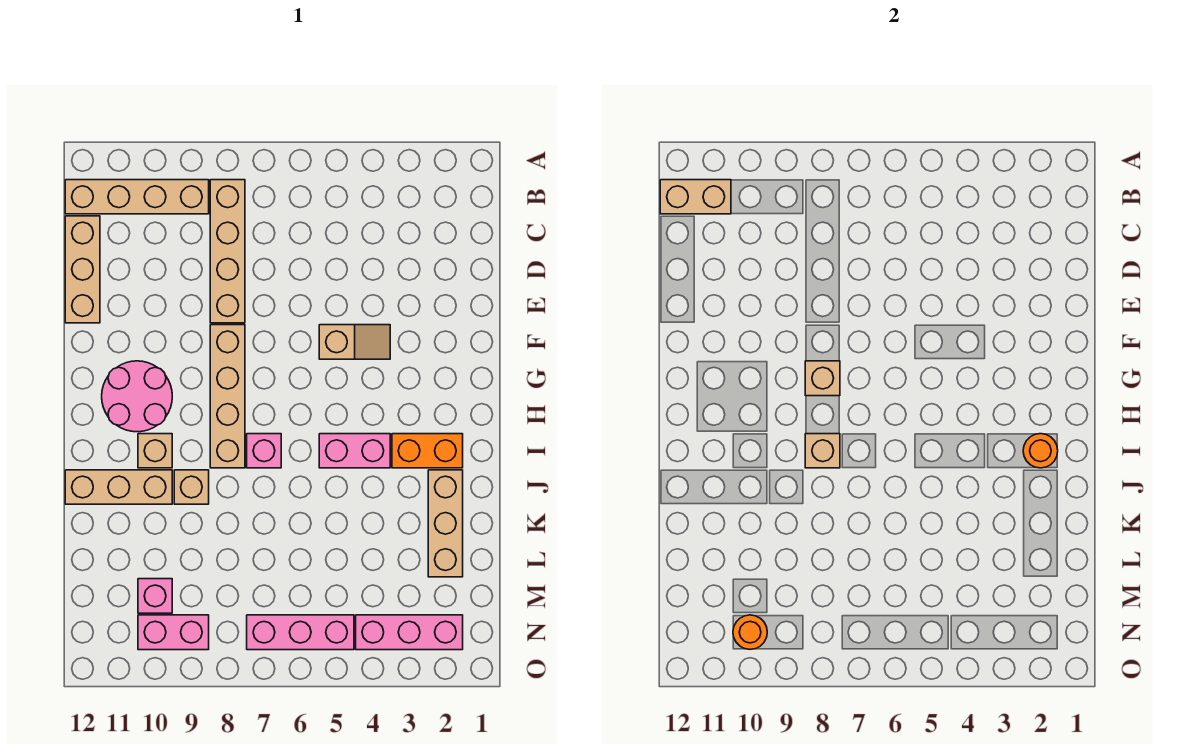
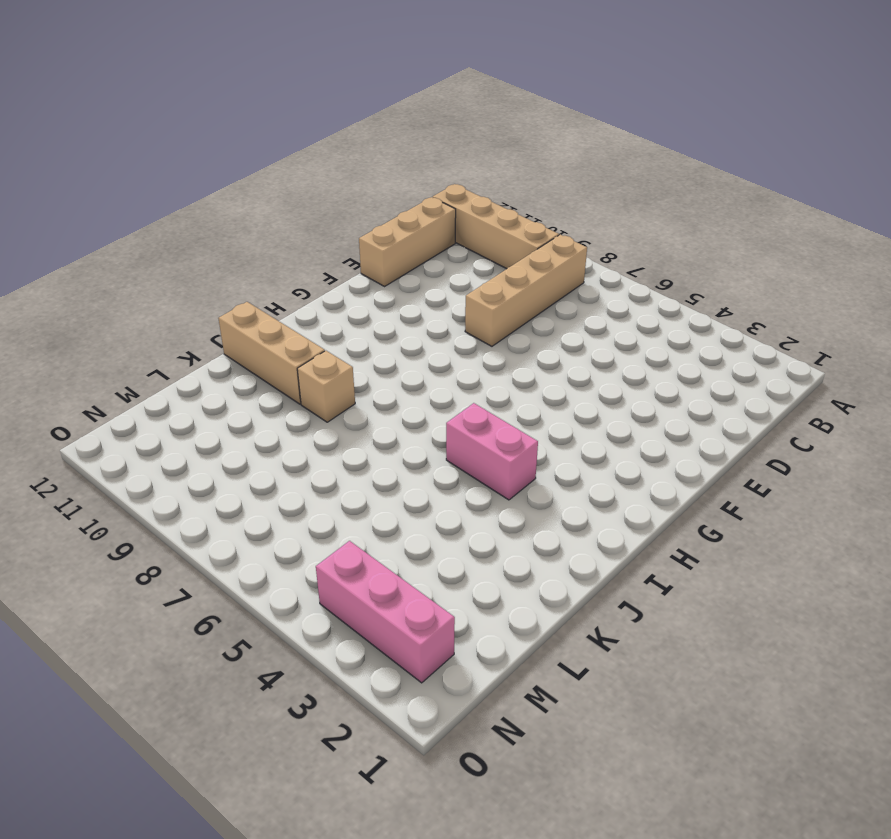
none -> tan slope F4:F5 level 1 top 5
none -> tan brick F8:I8 level 1
none -> pink round brick G10:H11 level 1

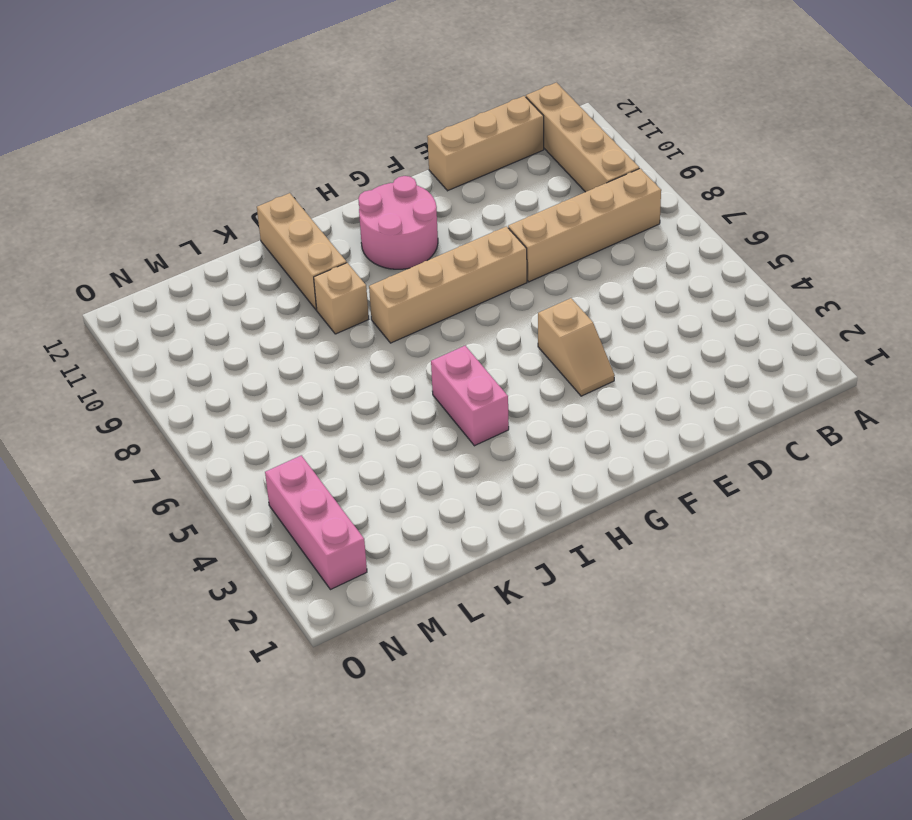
none -> orange brick I2:I3 level 1
none -> pink brick I7 level 1
none -> tan brick I10 level 1

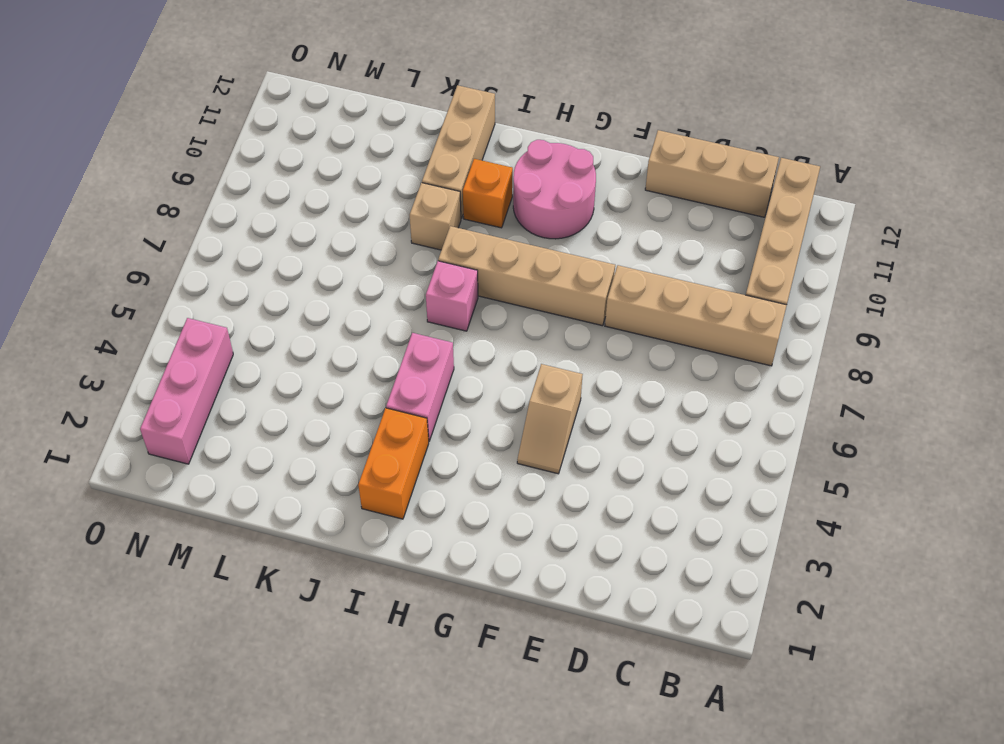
orange brick I10 level 1 -> tan brick I10 level 1
none -> tan brick J2:L2 level 1
none -> pink brick M10 level 1
none -> pink brick N5:N7 level 1

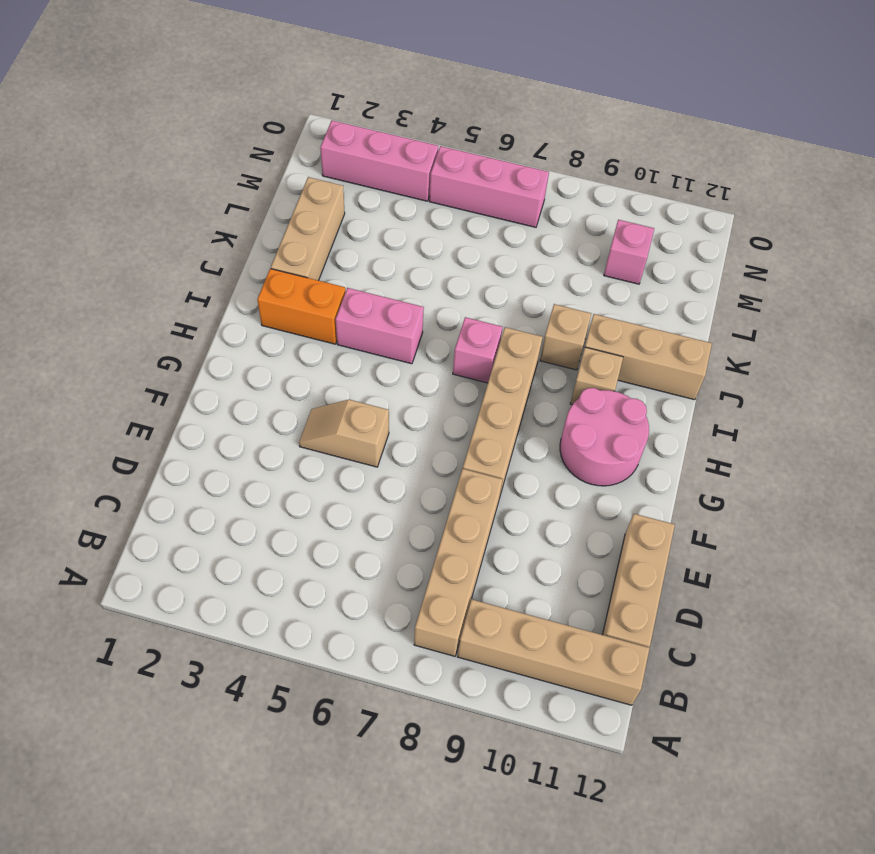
none -> pink brick N9:N10 level 1
none -> tan brick B11:B12 level 2
none -> tan brick G8 level 2

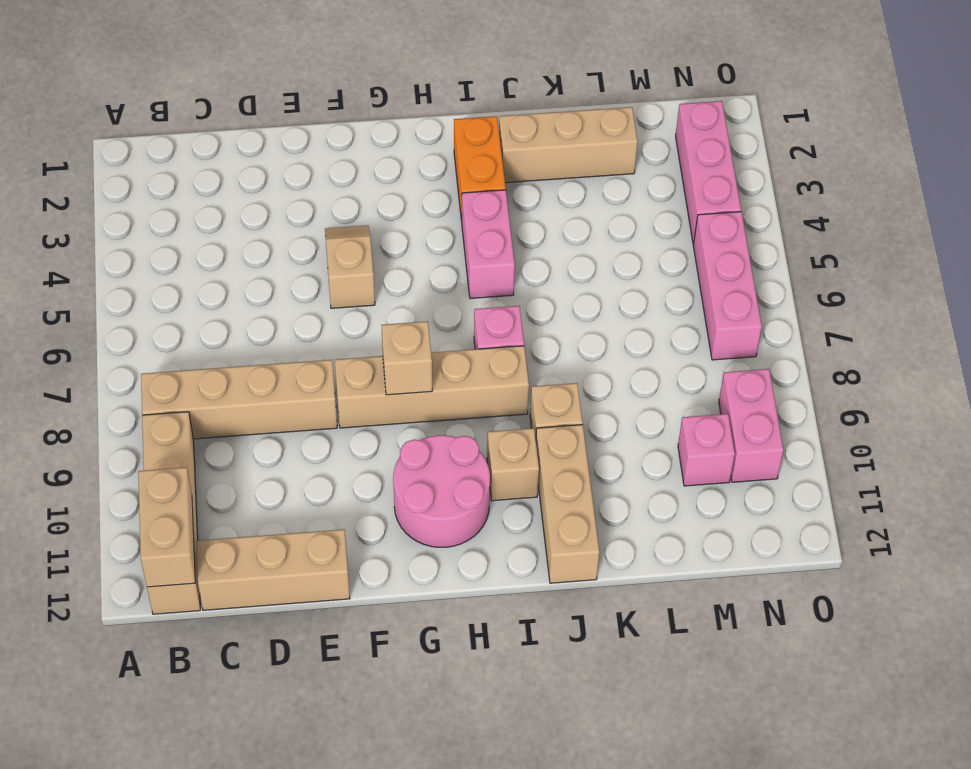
none -> orange round brick I2 level 2
none -> tan brick I8 level 2
none -> orange round brick N10 level 2

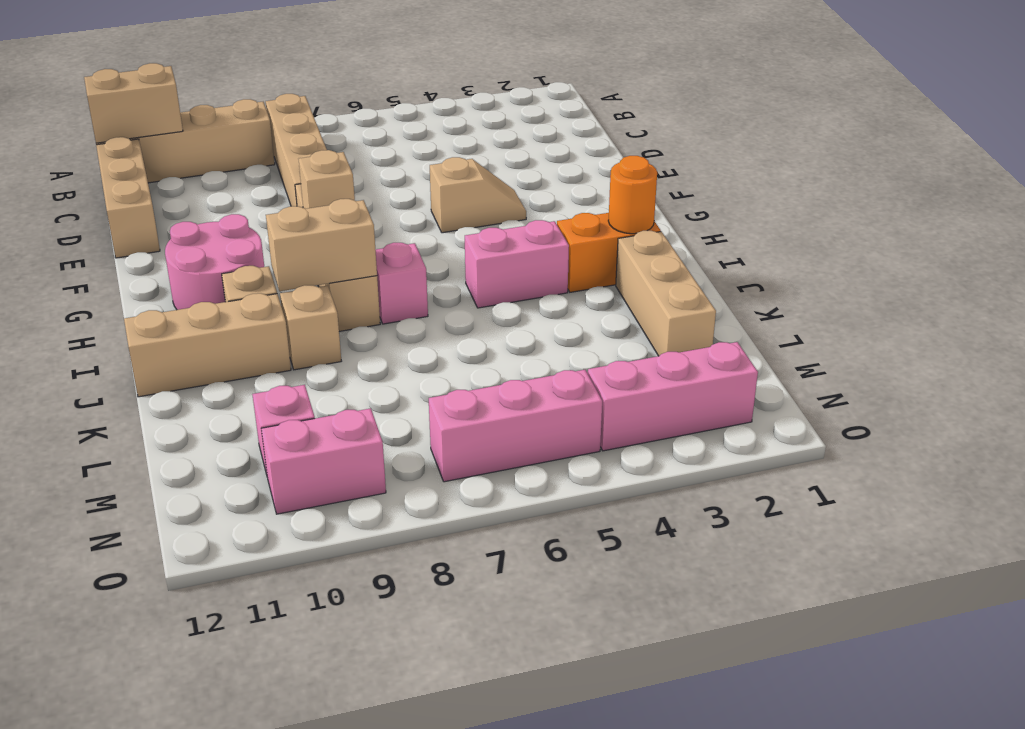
tan brick I8:I9 level 2 -> tan brick I8 level 2
none -> orange round brick N10 level 2

